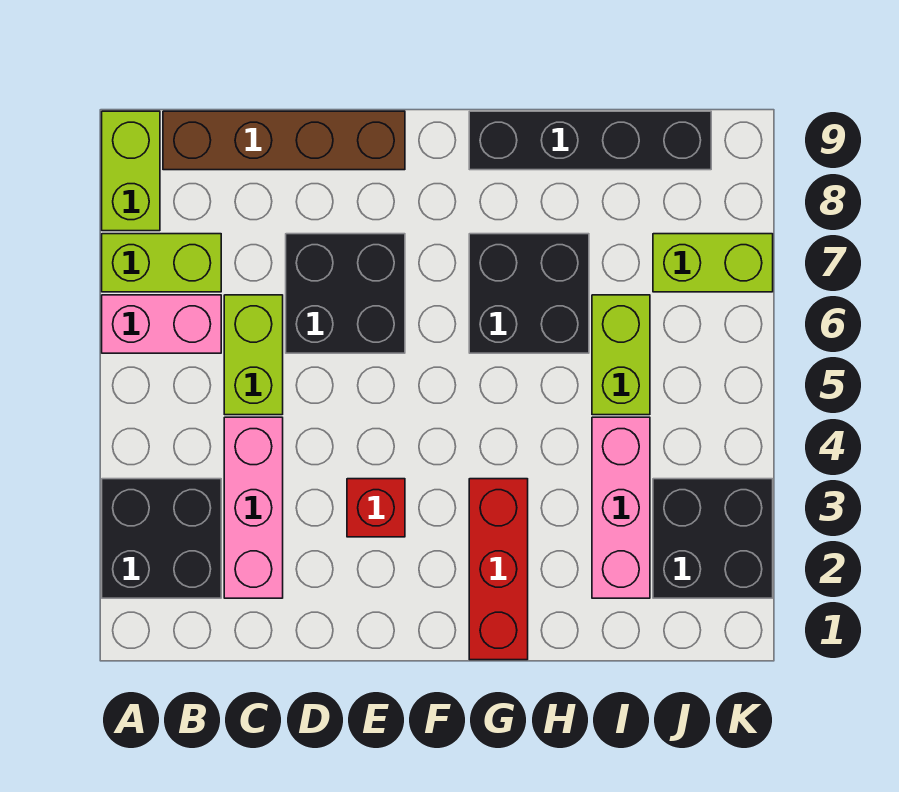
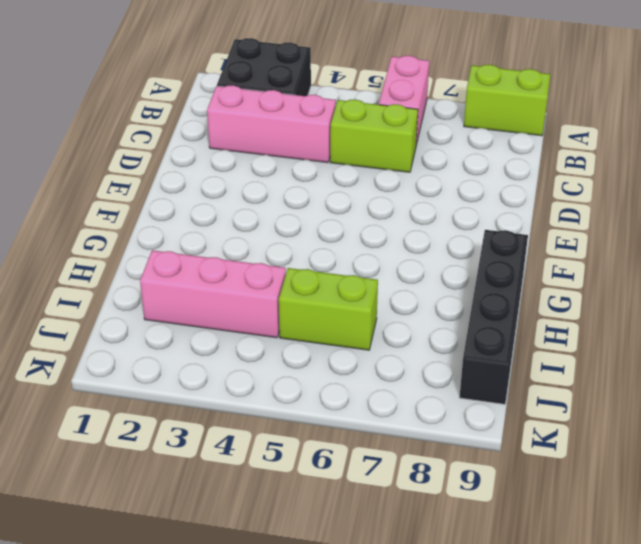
none -> lime brick A7:B7 level 1
none -> brown brick B9:E9 level 1
none -> black brick D6:E7 level 1

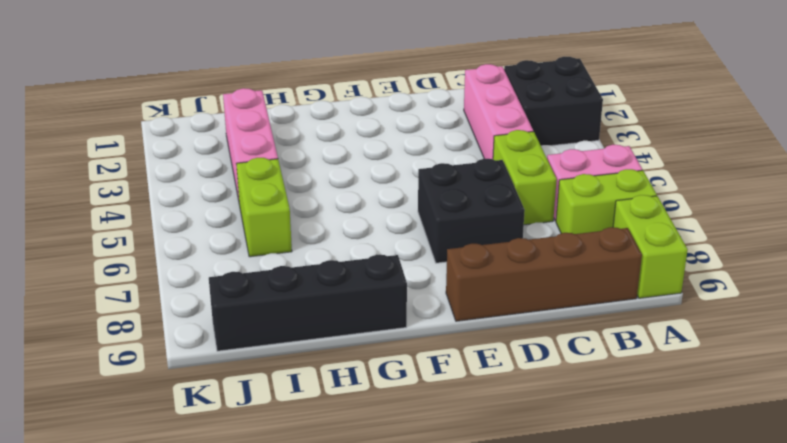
none -> red brick E3 level 1
none -> red brick G1:G3 level 1
none -> black brick G6:H7 level 1

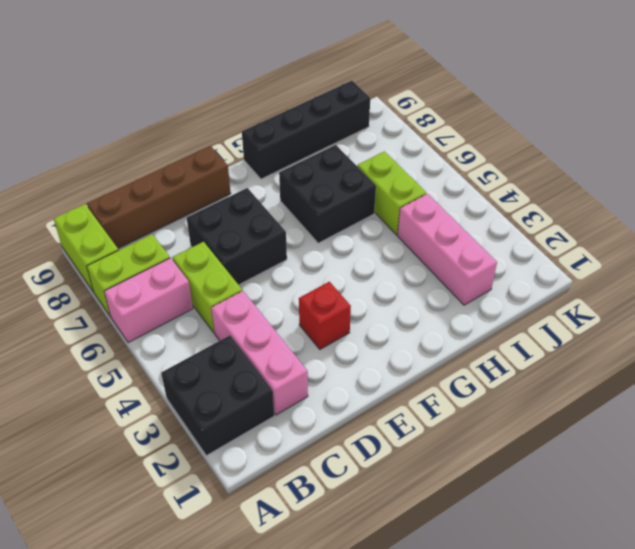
none -> red brick G1:G3 level 1
none -> black brick J2:K3 level 1
none -> lime brick J7:K7 level 1

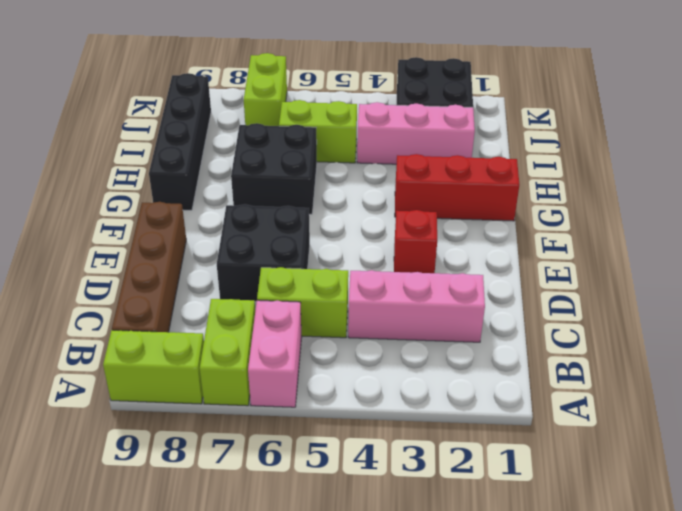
none -> black brick A2:B3 level 1

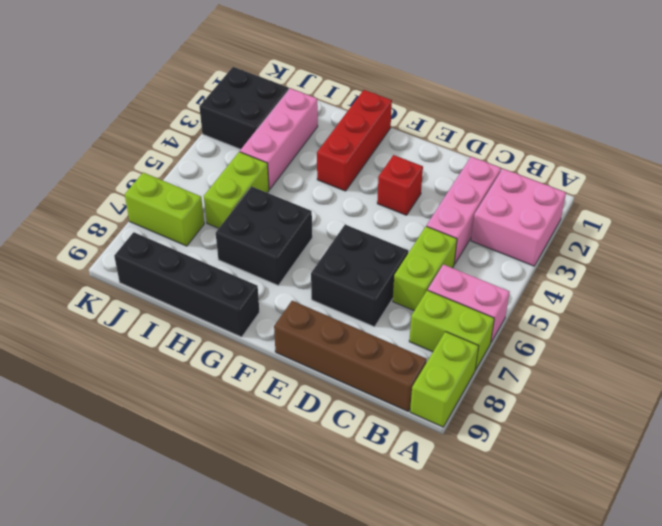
pink brick A2:B3 level 1 -> black brick A2:B3 level 1

